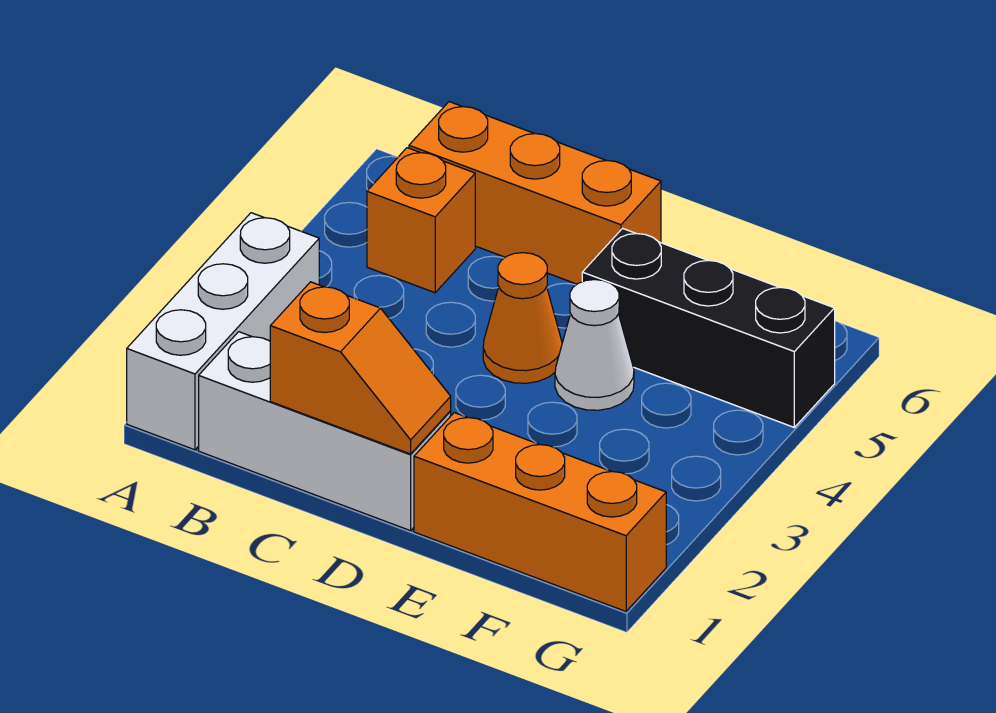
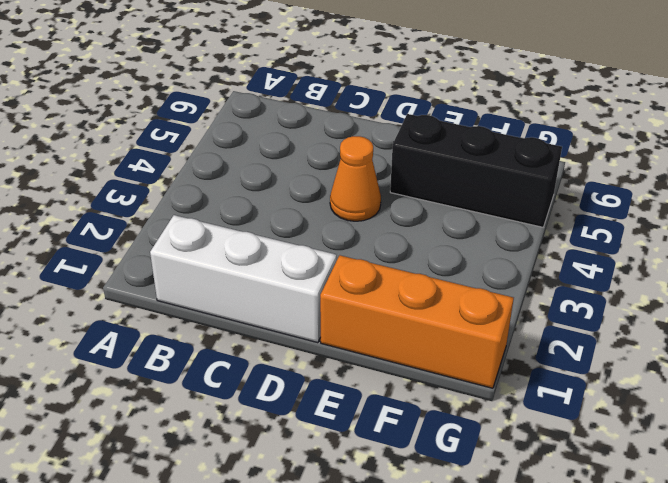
none -> white brick A1:A3 level 1
none -> orange brick B5 level 1

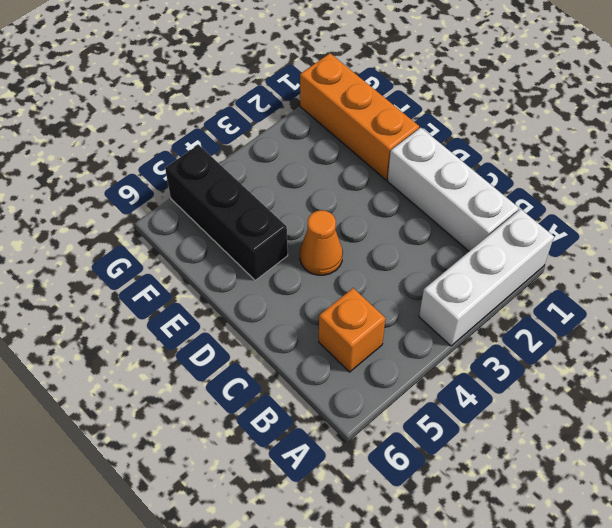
none -> orange brick B6:D6 level 1
none -> white cone E4 level 1

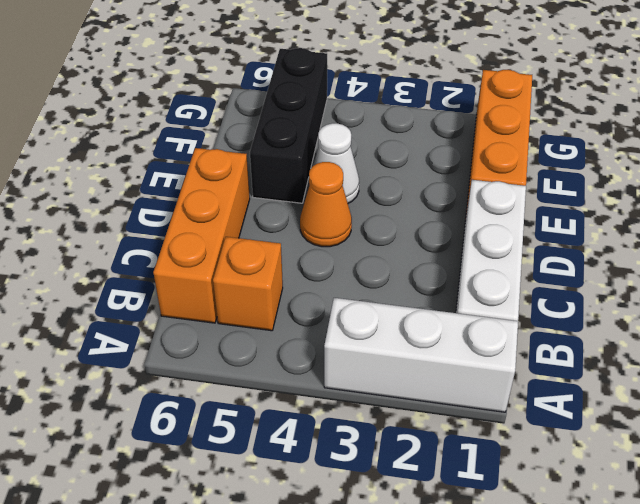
none -> orange slope C1:D1 level 2 top C

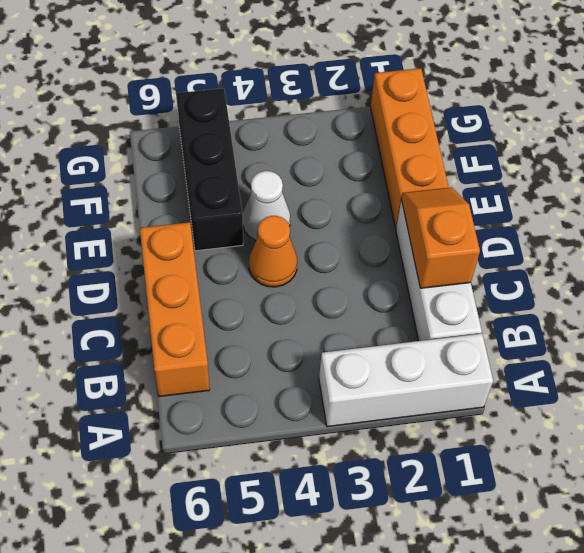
none -> orange brick B5 level 1

